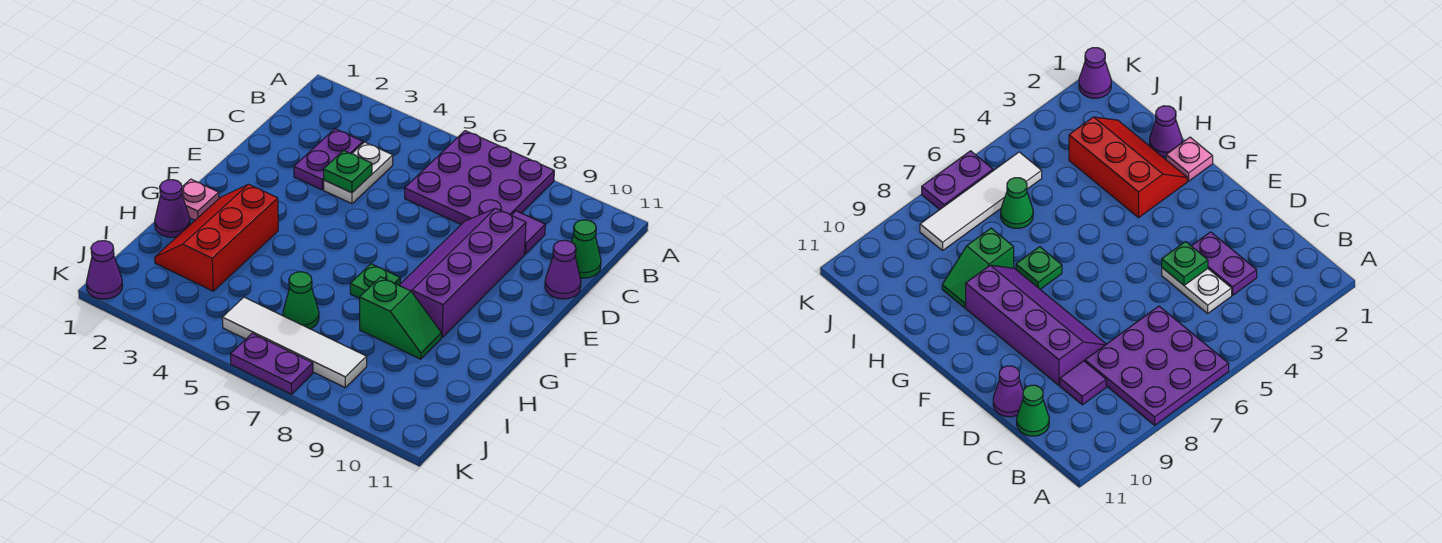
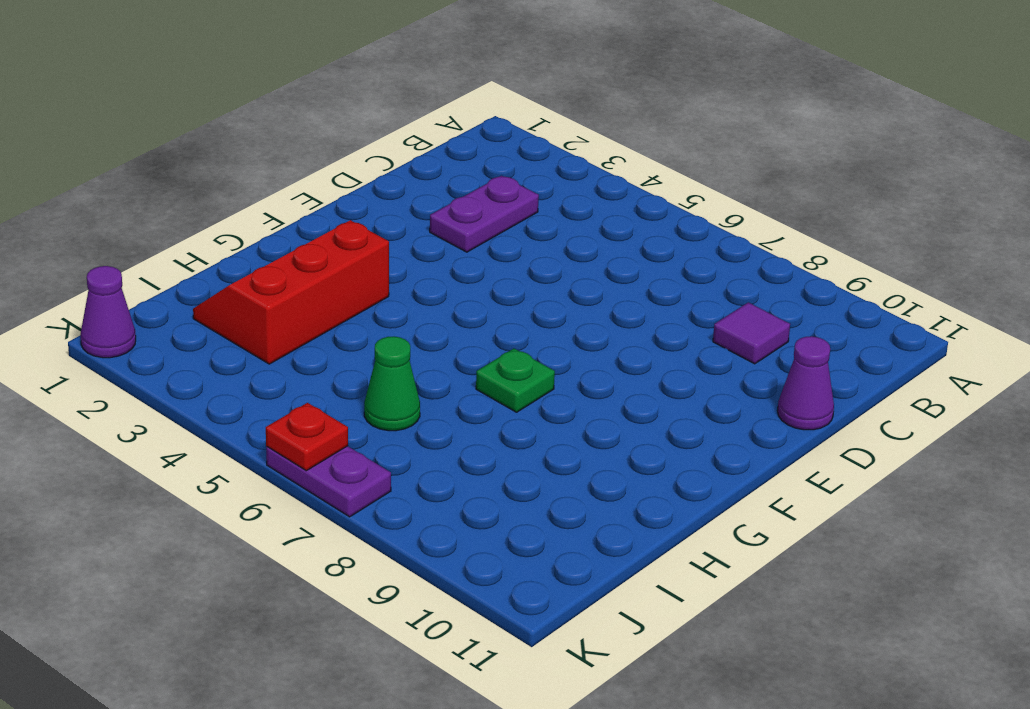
red plate K6 level 2 -> none
none -> purple plate A6:C8 level 1
none -> white plate C4:D4 level 1
none -> green cone C11 level 1

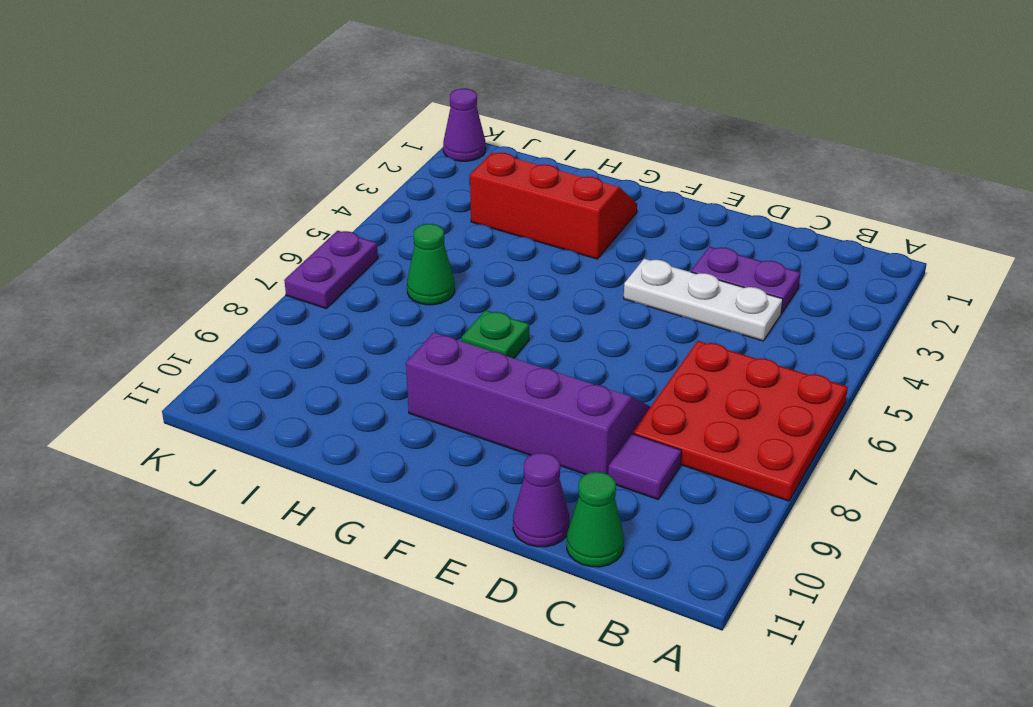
red plate A6:C8 level 1 -> purple plate A6:C8 level 1
white plate C4:E4 level 1 -> white plate C4:D4 level 1
none -> pink plate G1 level 1
none -> purple cone H1 level 1
none -> green slope H8:H9 level 1 top 8

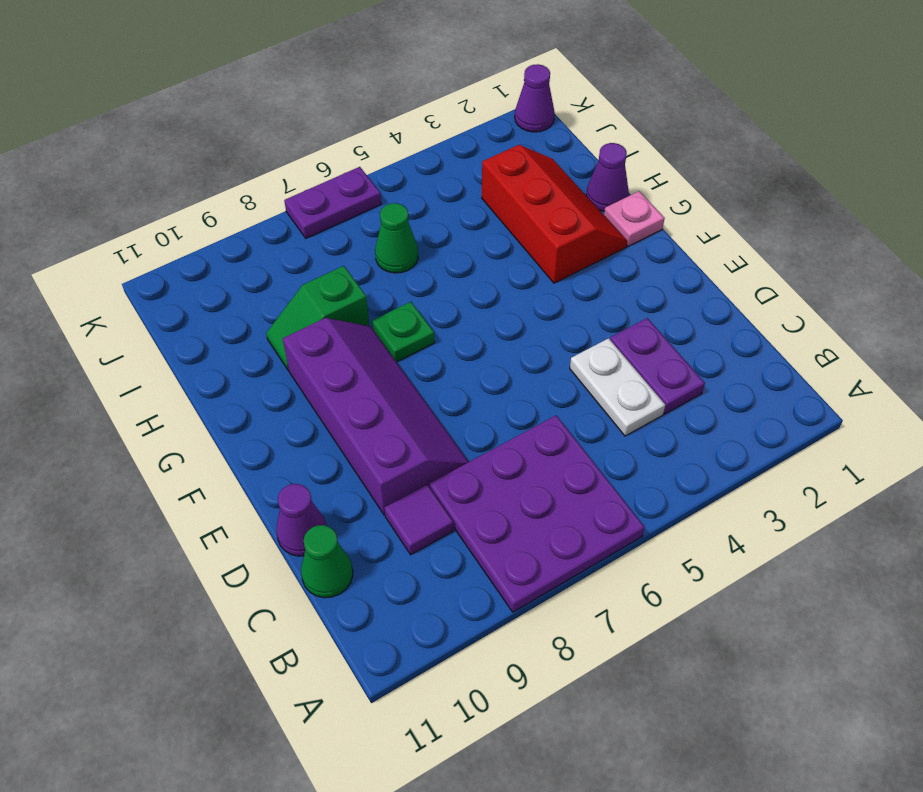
none -> white tile J5:J8 level 1
none -> green plate D4 level 2

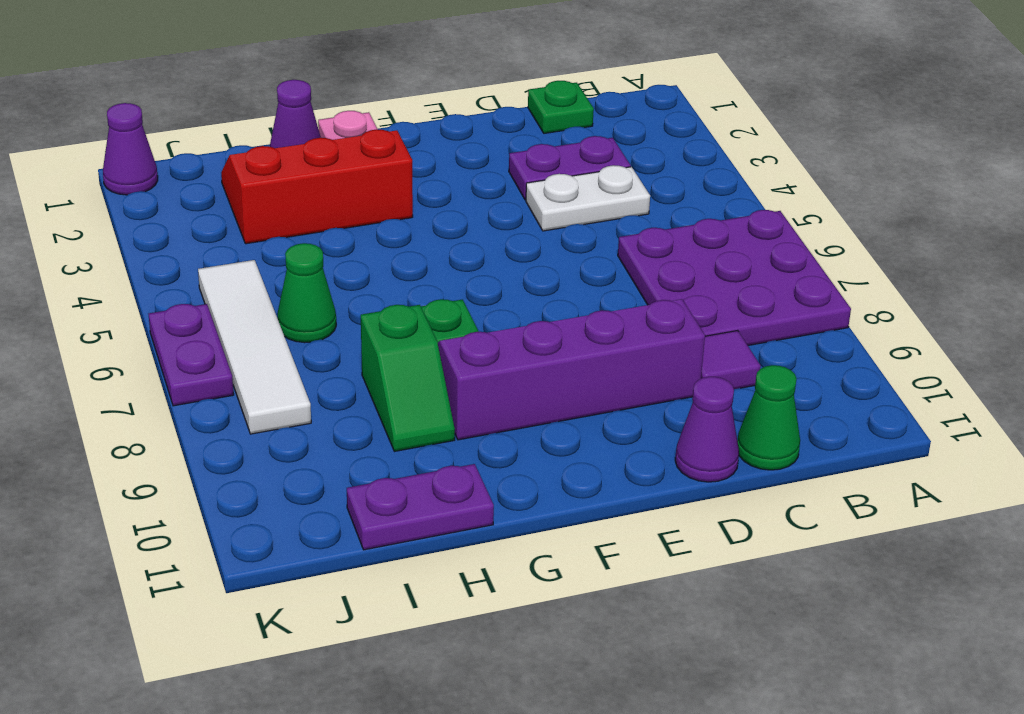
green plate C1 level 1 -> green plate D4 level 2
purple plate H11:I11 level 1 -> none

